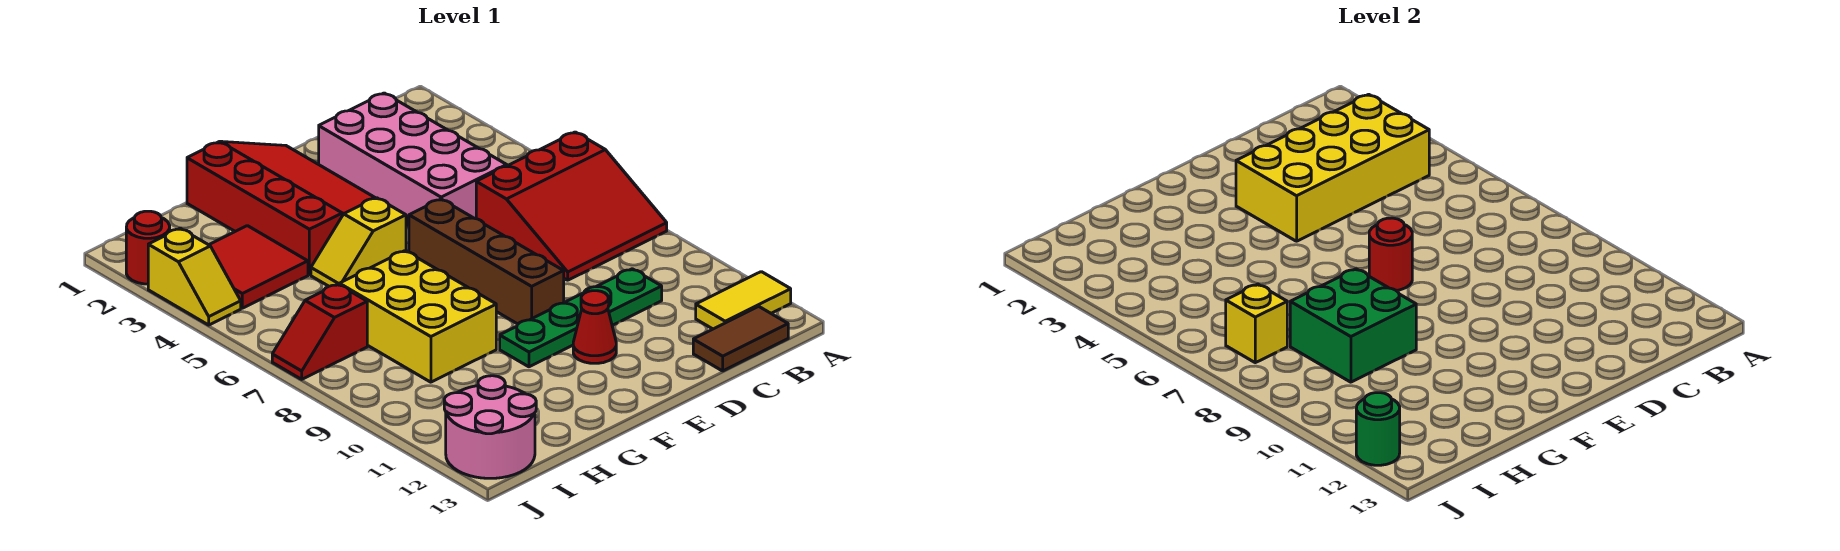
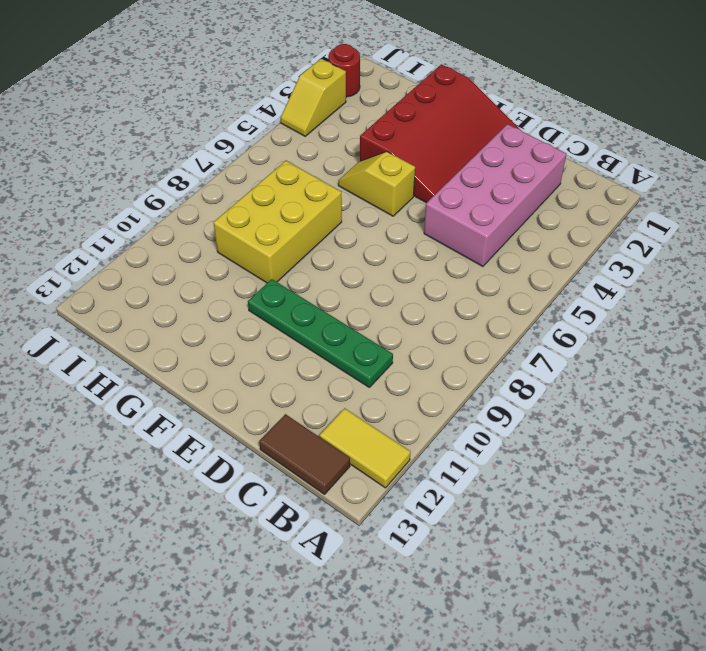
none -> red slope A6:C8 level 1 top 6
none -> brown brick E6:E9 level 1
none -> red cone E11 level 1

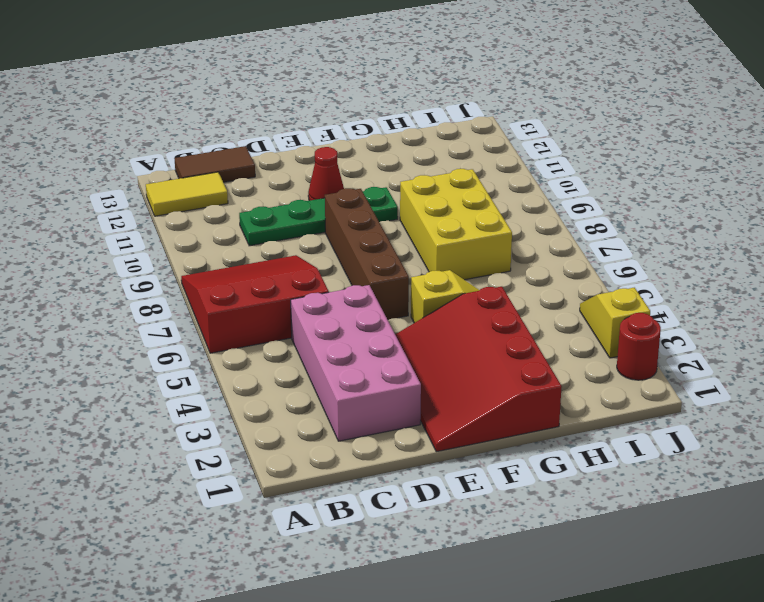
none -> red tile H3:I4 level 1
none -> red slope I7:J7 level 1 top I
none -> pink round brick I12:J13 level 1

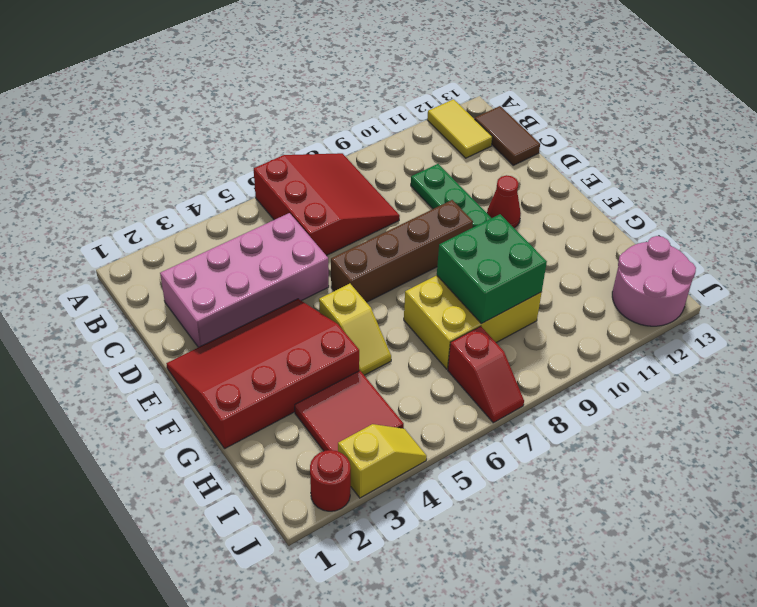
none -> yellow brick B3:E4 level 2
none -> red round brick E7 level 2
none -> yellow brick I7 level 2

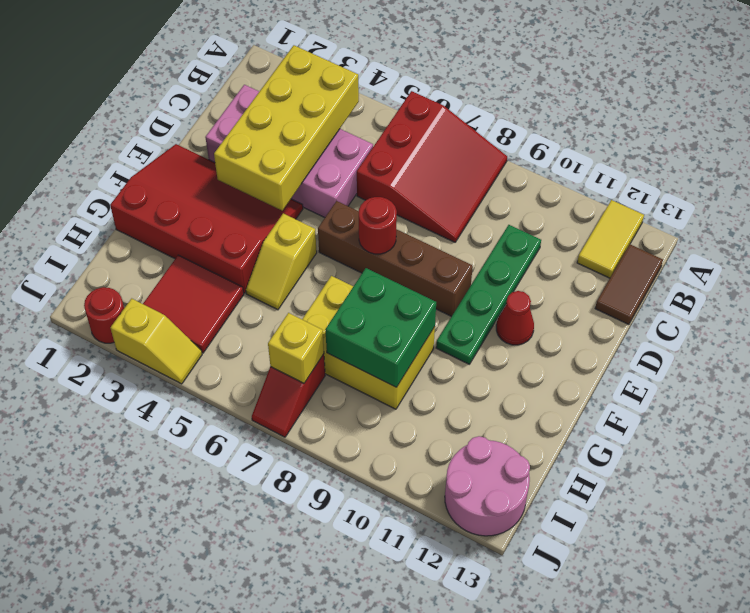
none -> green round brick J12 level 2

